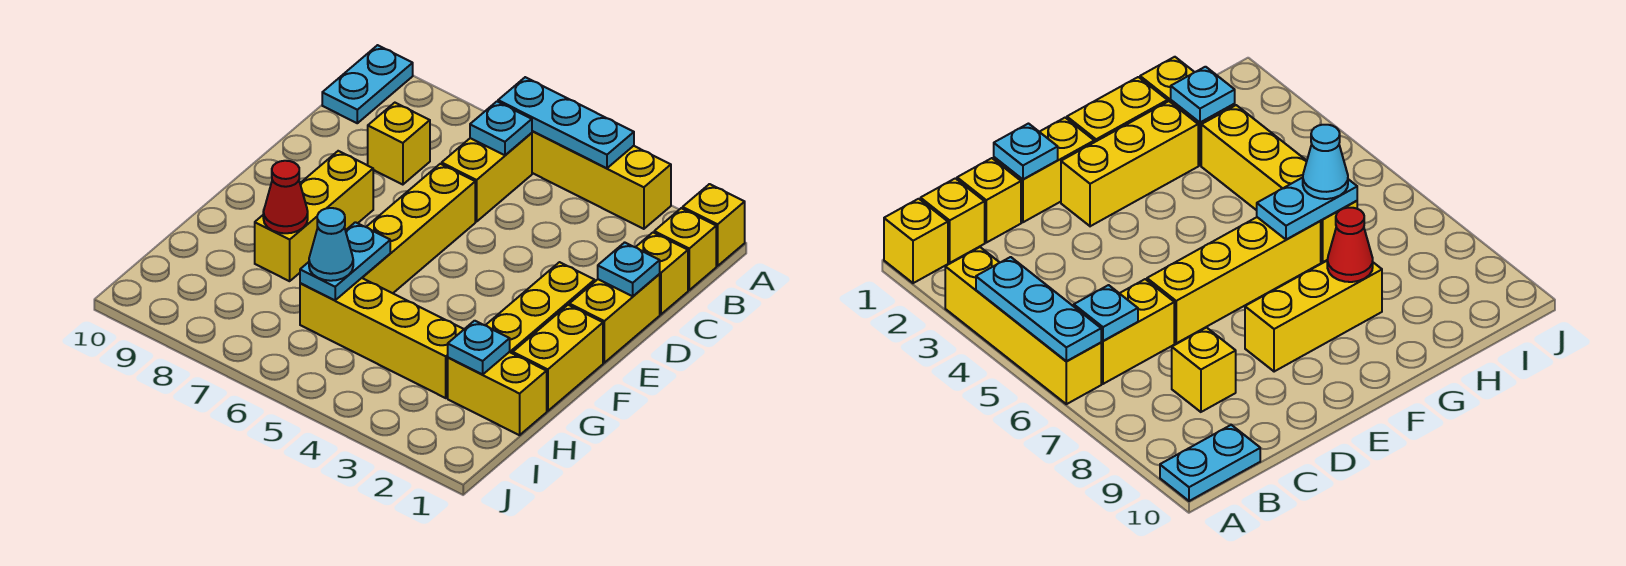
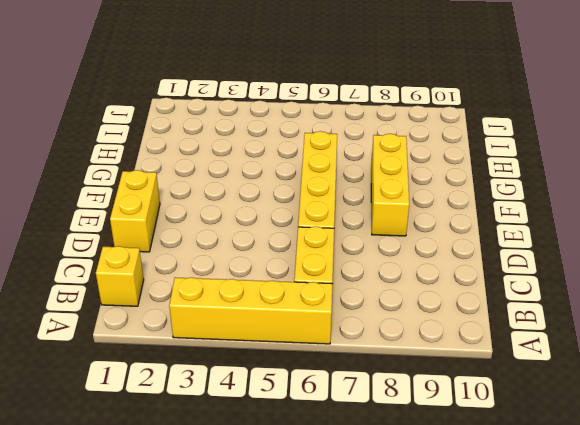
none -> yellow brick A1 level 1
none -> cyan plate A10:B10 level 1
none -> yellow brick C1 level 1

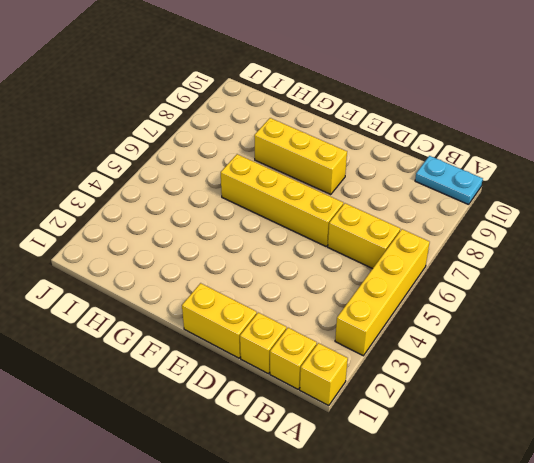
none -> yellow brick C8 level 1
none -> yellow brick E2:G2 level 1
none -> yellow brick F1:G1 level 1

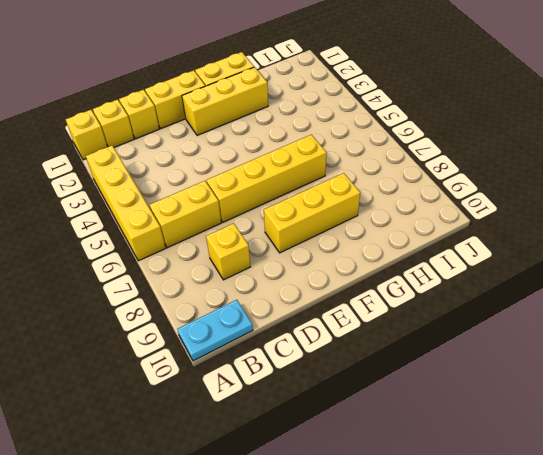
none -> yellow brick H1:H2 level 1
none -> yellow brick H3:H6 level 1
none -> cyan plate A4:A6 level 2

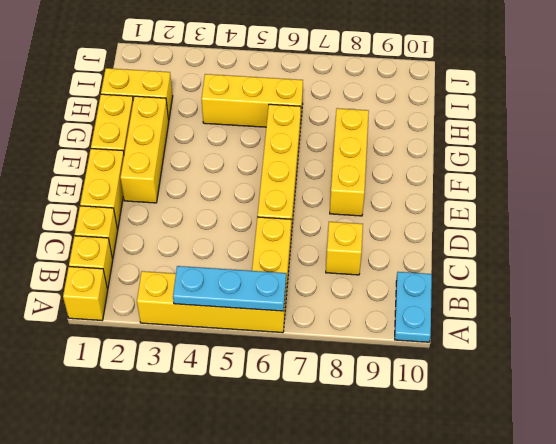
yellow brick H4:H6 level 1 -> yellow brick H3:H6 level 1
none -> cyan plate B6 level 2
none -> cyan plate D1 level 2
none -> cyan plate G6:H6 level 2

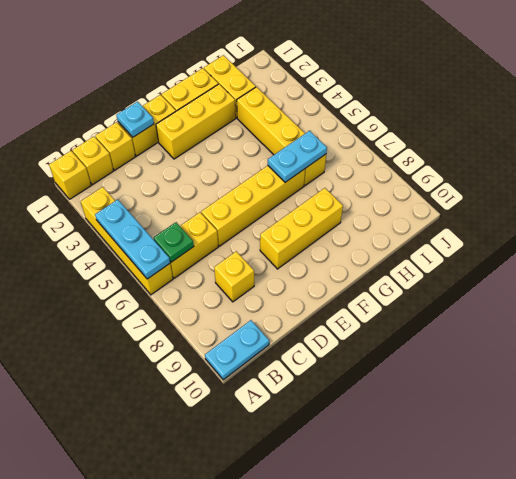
green plate B6 level 2 -> cyan plate B6 level 2
none -> red cone G8 level 2
none -> cyan plate H2 level 2
none -> cyan cone H6 level 3

